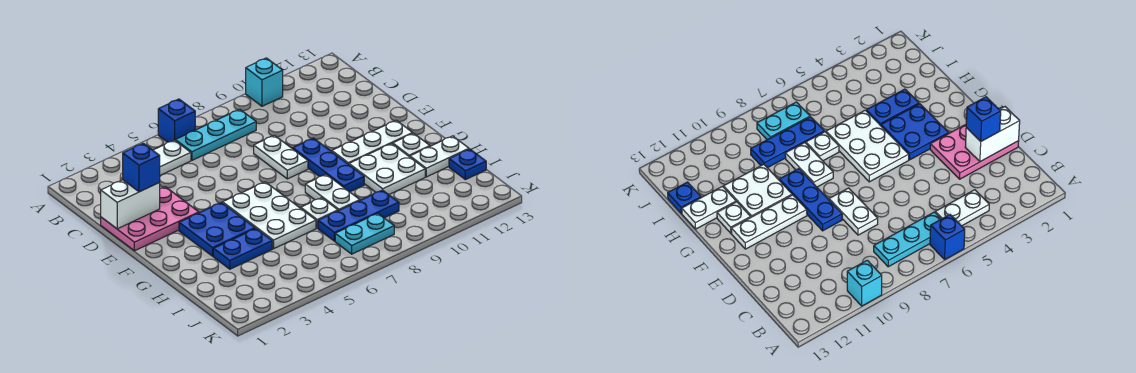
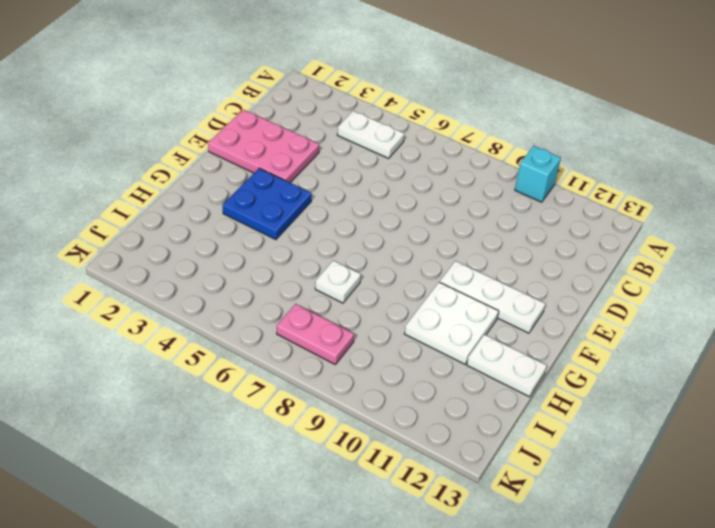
pink plate J7:J8 level 1 -> cyan plate J7:J8 level 1
none -> blue brick A6 level 1
none -> cyan plate B6:B8 level 1
none -> white plate D8:E8 level 1

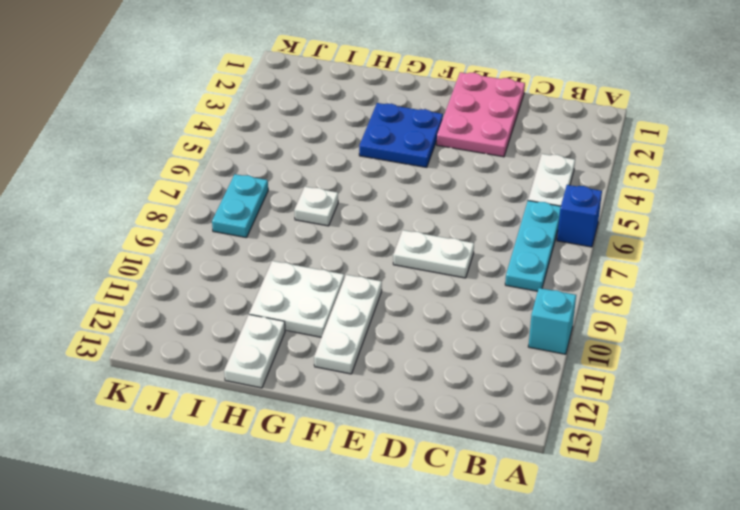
none -> blue plate E9:G9 level 1
none -> white plate F5:H6 level 1
none -> white plate G8:H8 level 1

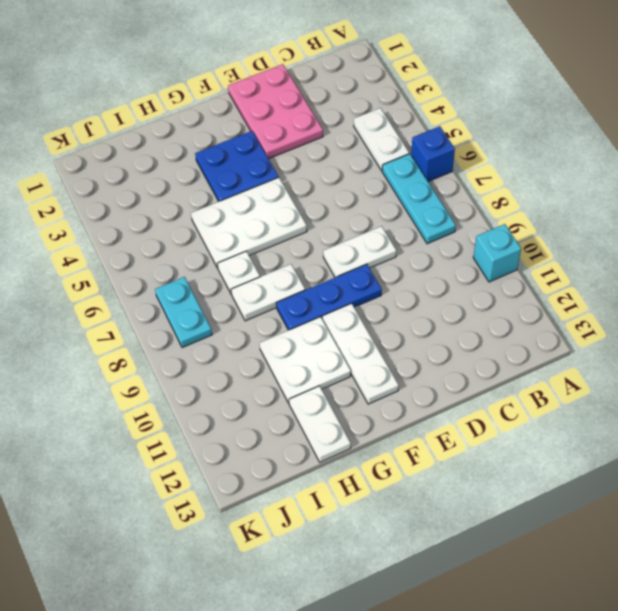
none -> white plate G12 level 1
none -> blue plate H3:H4 level 1
none -> blue plate I7:I9 level 1

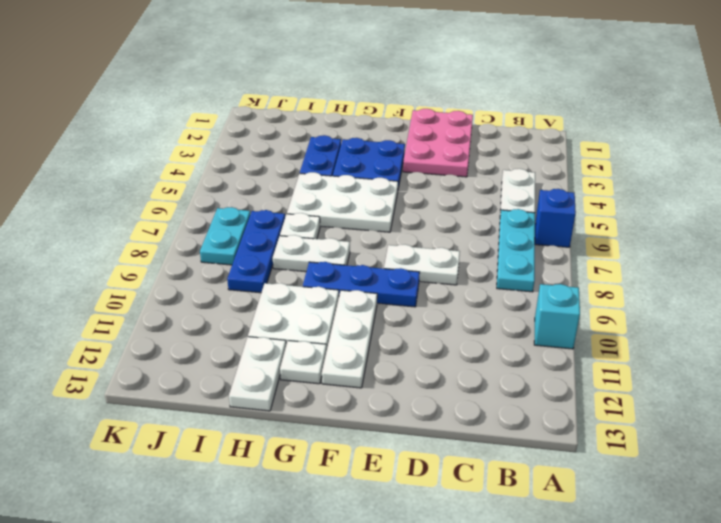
none -> blue plate I13 level 1
none -> white brick D1:D2 level 2
none -> blue brick D2 level 3

